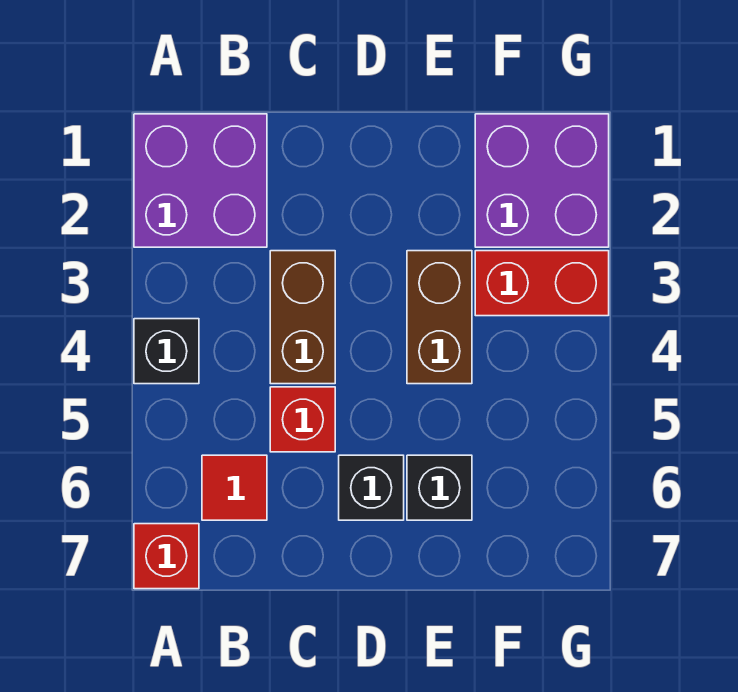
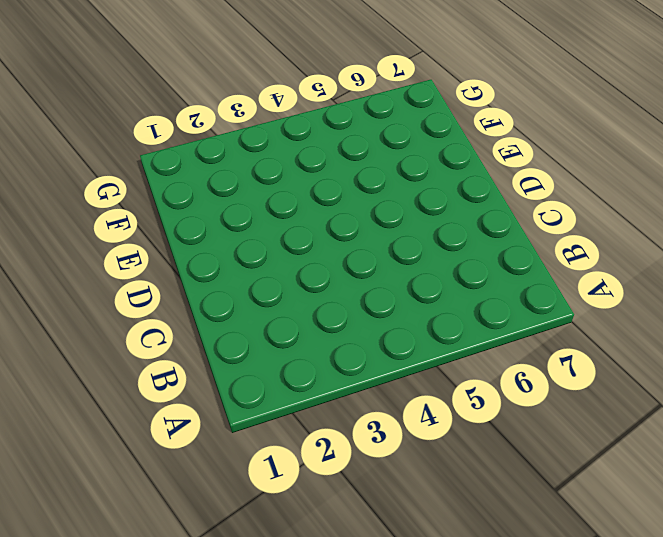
none -> purple brick A1:B2 level 1
none -> black brick A4 level 1

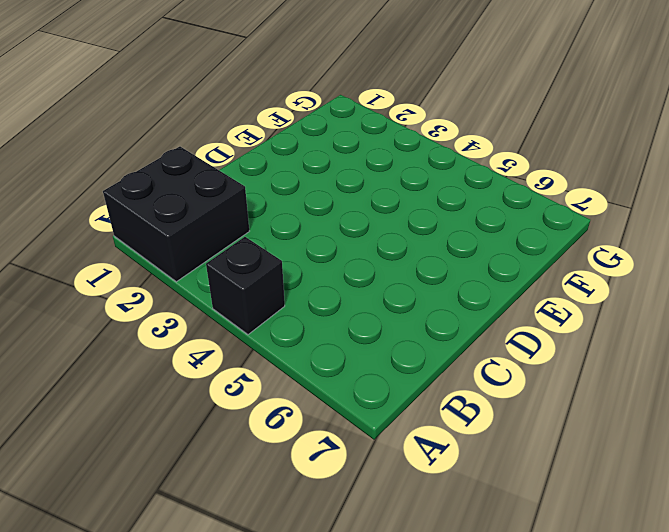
black brick A1:B2 level 1 -> purple brick A1:B2 level 1
none -> red brick A7 level 1
none -> red tile B6 level 1

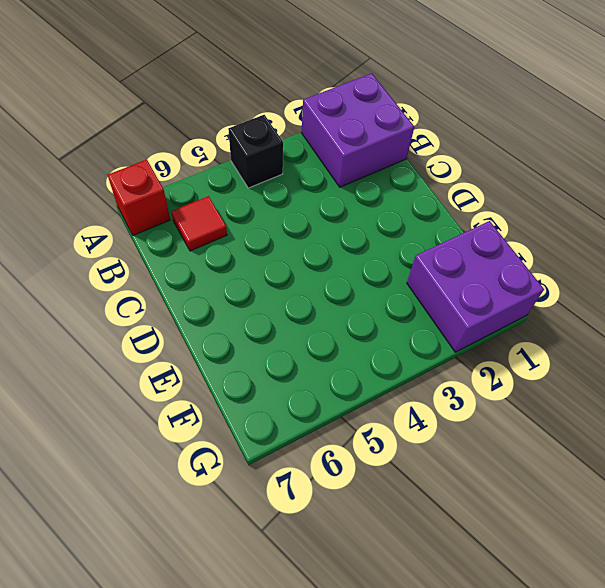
none -> brown brick C3:C4 level 1
none -> red brick C5 level 1

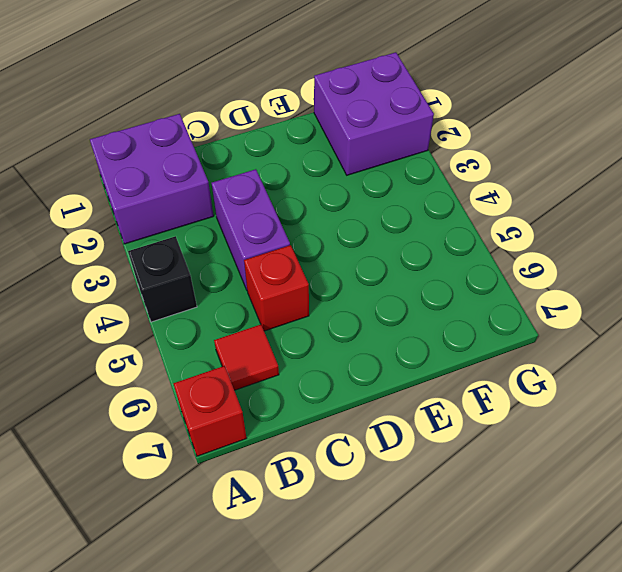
purple brick C3:C4 level 1 -> brown brick C3:C4 level 1
none -> black brick D6 level 1
none -> brown brick E3:E4 level 1

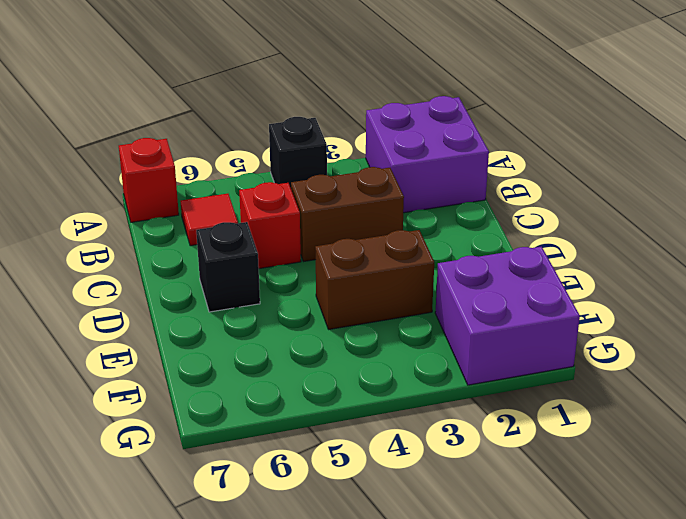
none -> black brick E6 level 1
none -> red brick F3:G3 level 1

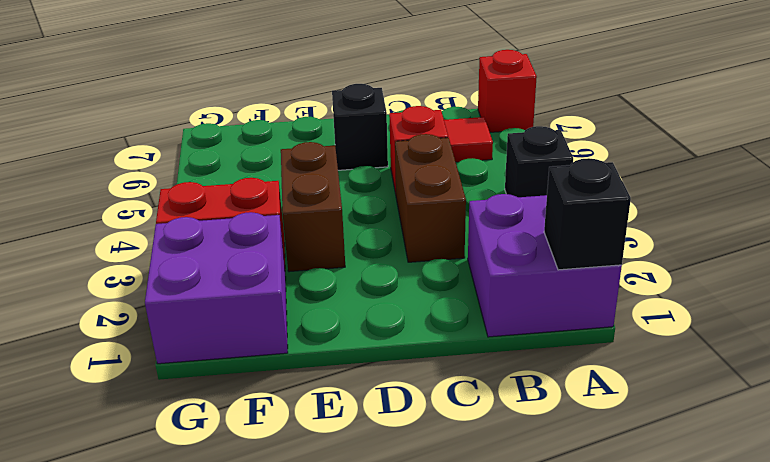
black brick A1 level 2 -> black brick E6 level 1

